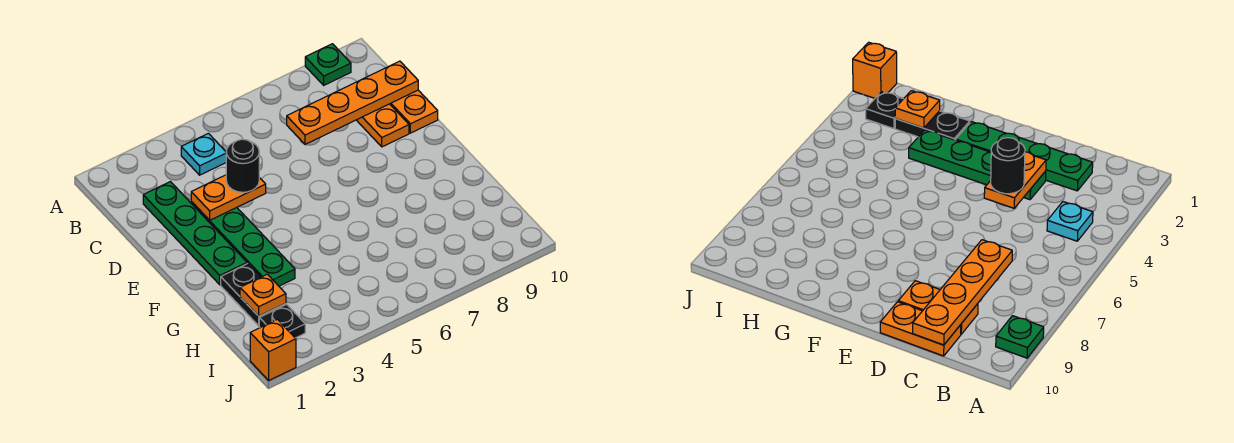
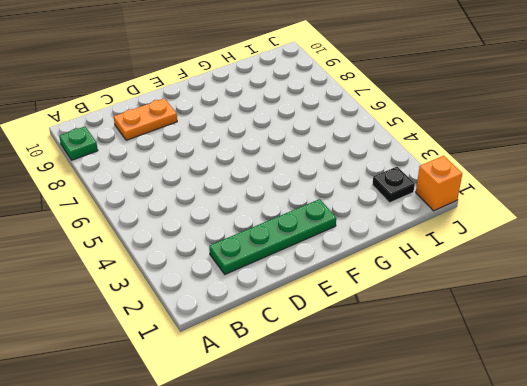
none -> cyan plate B4 level 1
none -> orange plate C10:D10 level 1
none -> green plate D3:G3 level 1

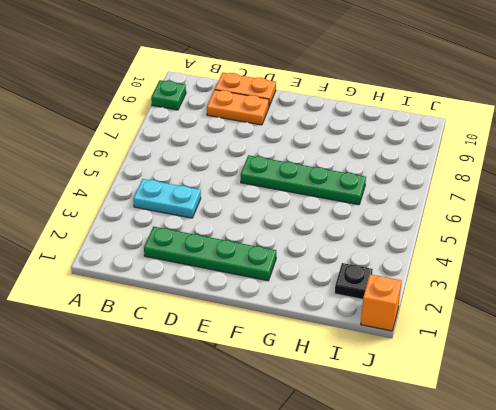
cyan plate B4:C4 level 1 -> cyan plate B4 level 1
green plate E6:H6 level 1 -> green plate D3:G3 level 1
none -> black plate G2:H2 level 1
none -> orange plate C7:C10 level 2
none -> orange plate D3:D4 level 2

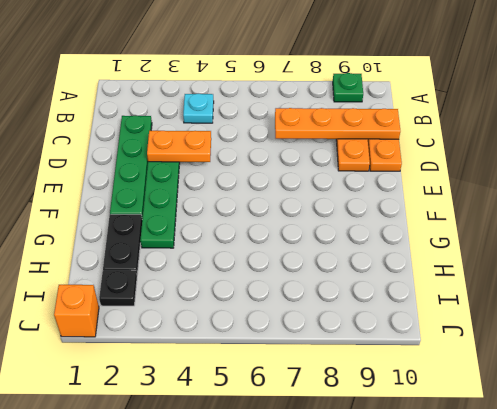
none -> orange plate H2 level 2
none -> black round brick D4 level 3

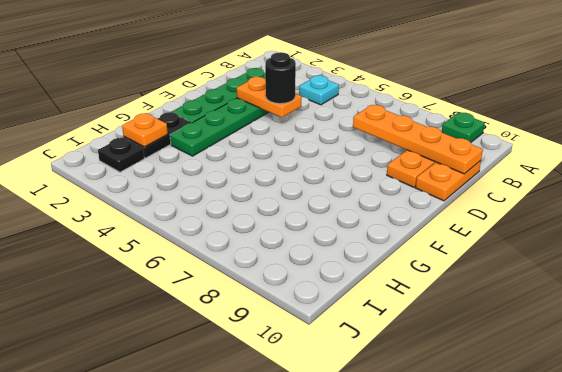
none -> orange brick J1 level 1

